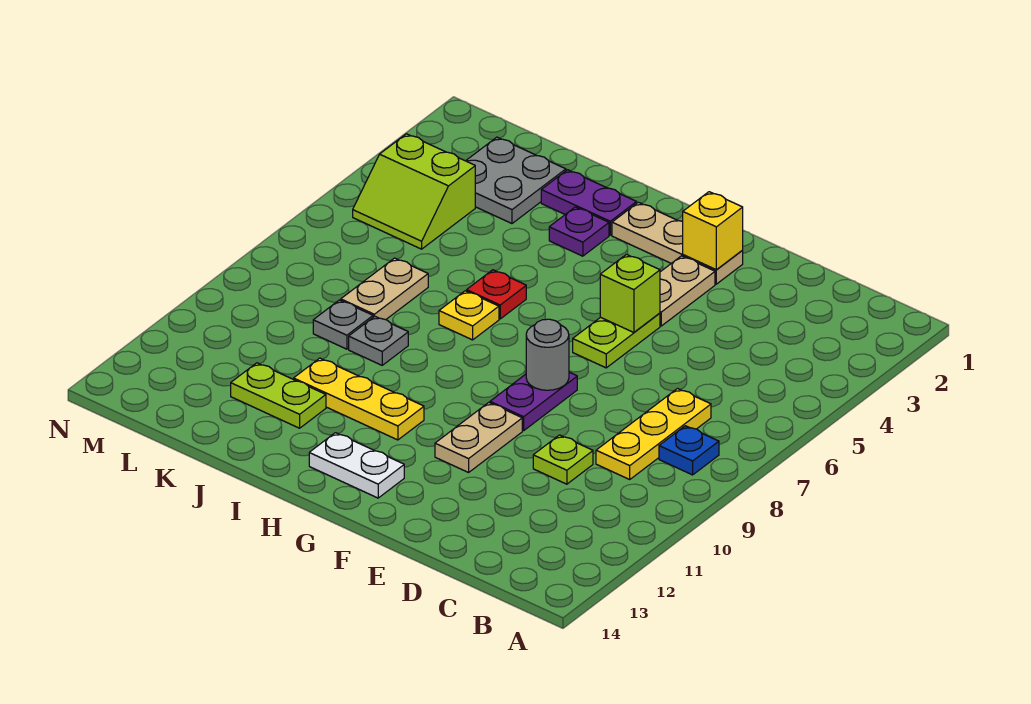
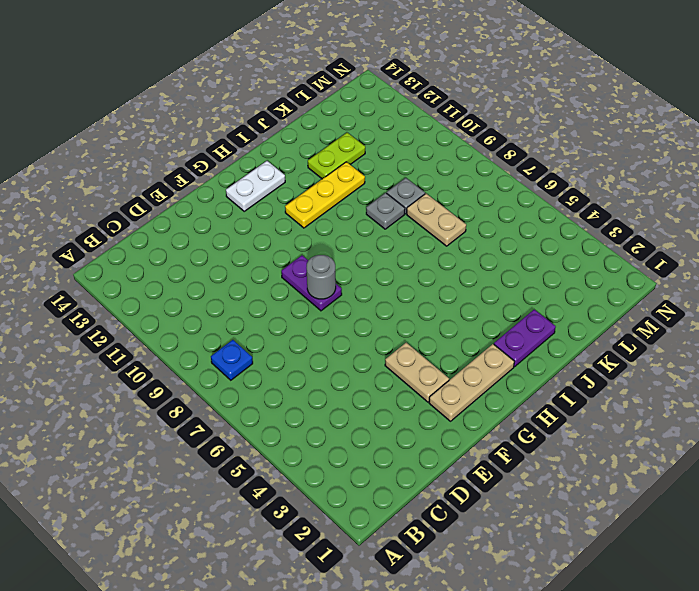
none -> yellow plate C7:C9 level 1
none -> lime plate D10 level 1
none -> lime plate F5:F6 level 1

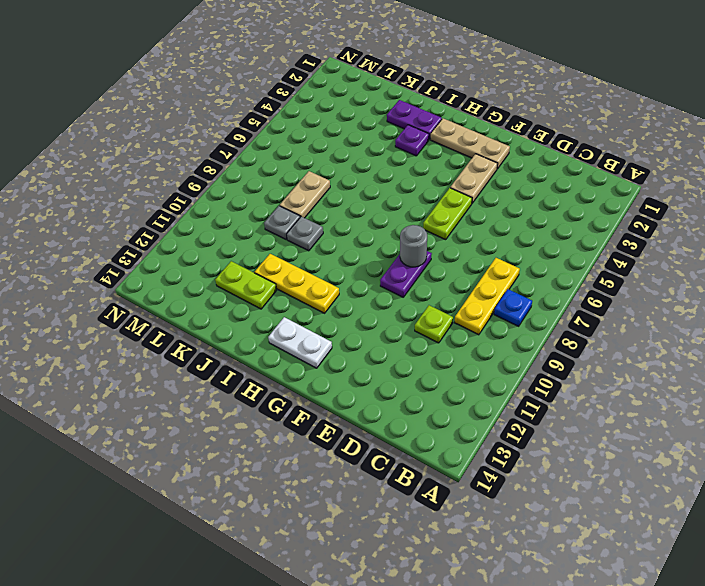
none -> tan plate F10:F11 level 1
none -> red plate I6 level 1
none -> yellow plate I7 level 1

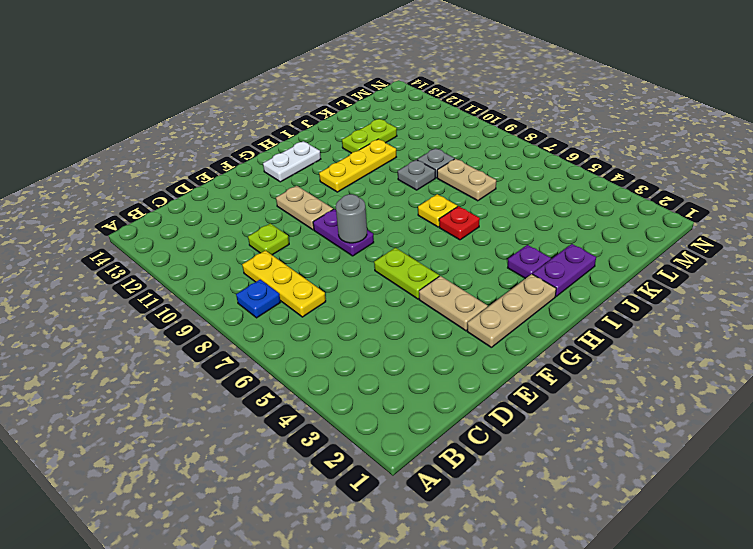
none -> grey plate K2:L3 level 1
none -> lime slope L4:M5 level 1 top 4
none -> yellow brick F2 level 2

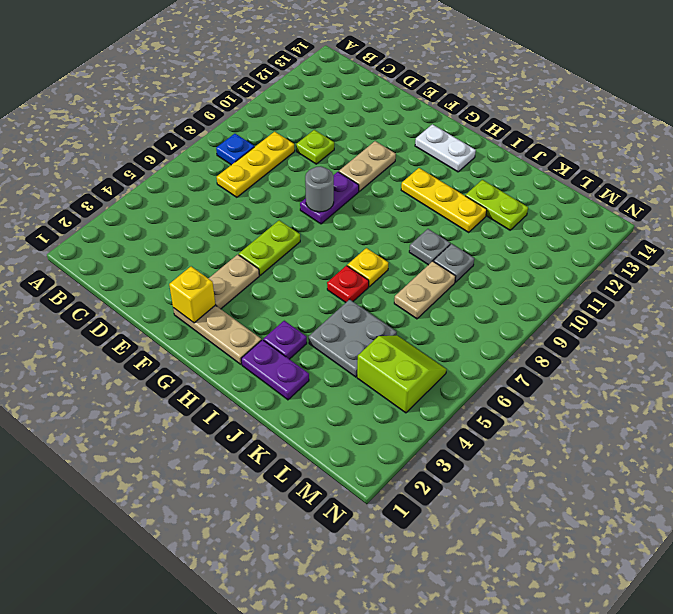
grey plate J4:K5 level 1 -> grey plate K2:L3 level 1
none -> lime brick F5 level 2

